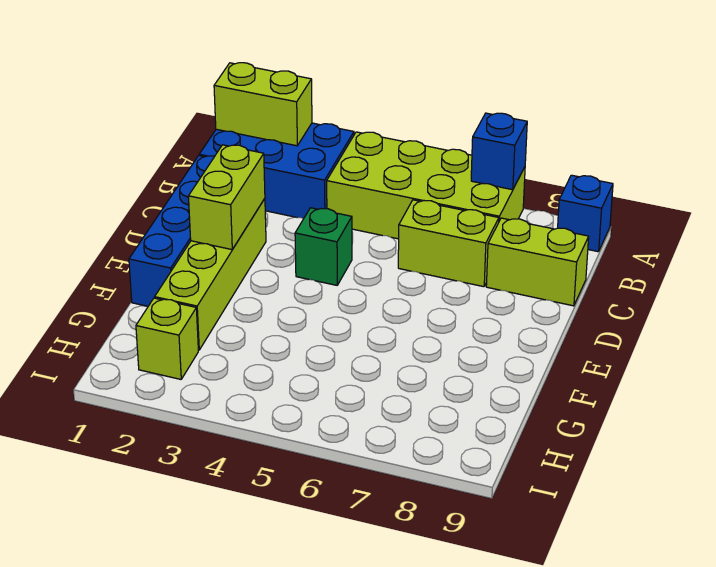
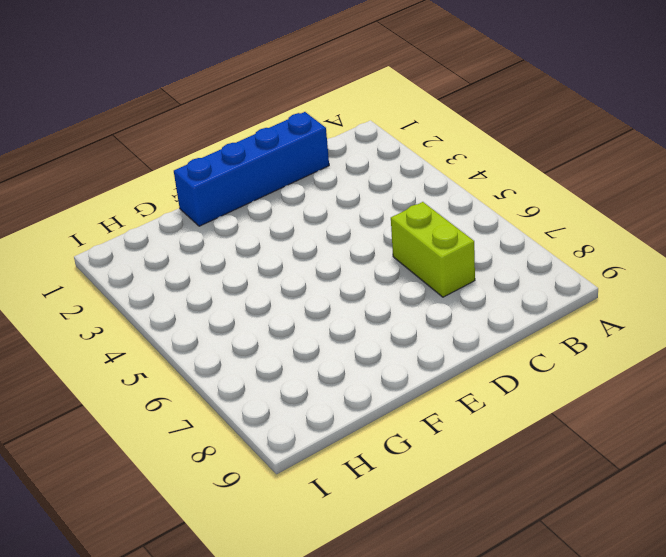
none -> blue brick A1:B3 level 1
none -> lime brick A4:B7 level 1
none -> blue brick A9 level 1

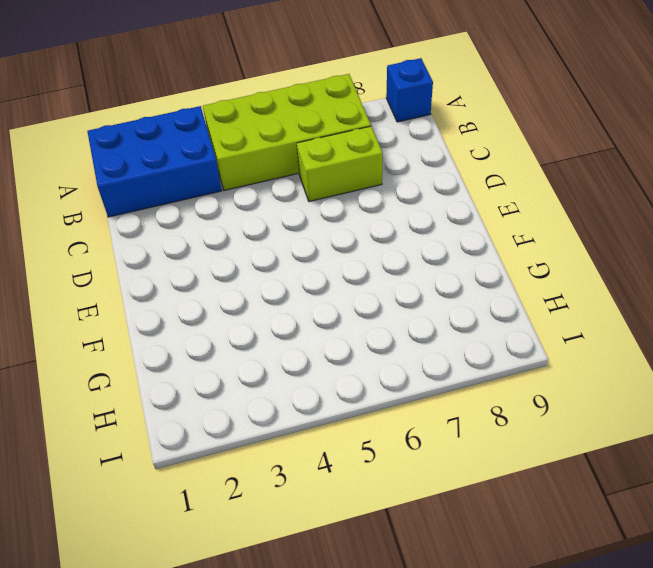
none -> blue brick C1:F1 level 1
none -> lime brick C8:C9 level 1
none -> lime brick D2:G2 level 1

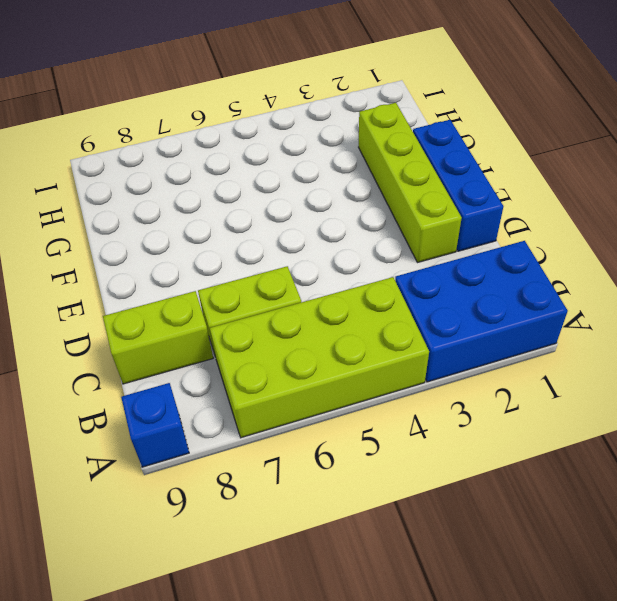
blue brick D1:F1 level 1 -> blue brick C1:F1 level 1
none -> green brick D4 level 1
none -> lime brick H2 level 1
none -> lime brick A1:A2 level 2

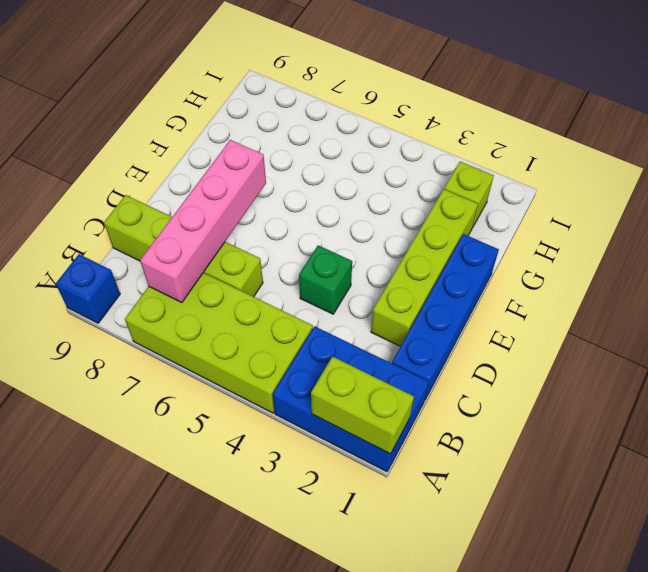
pink brick B7:E7 level 2 -> none
none -> blue brick A7 level 2
none -> lime brick D2:E2 level 2

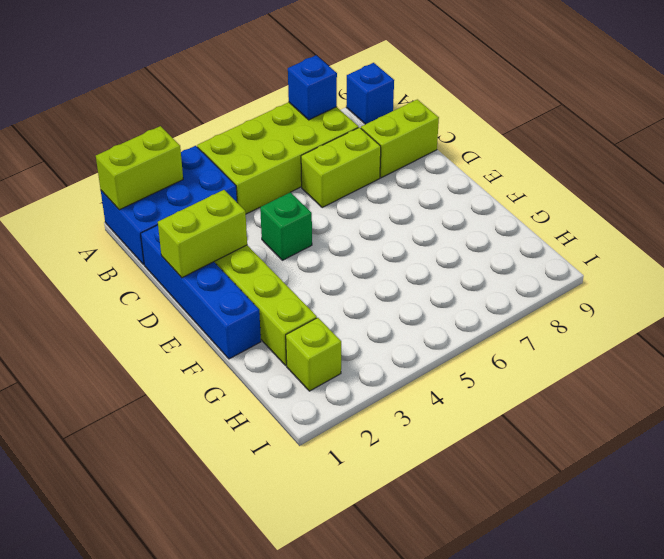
lime brick D1:D2 level 2 -> lime brick D2:E2 level 2

